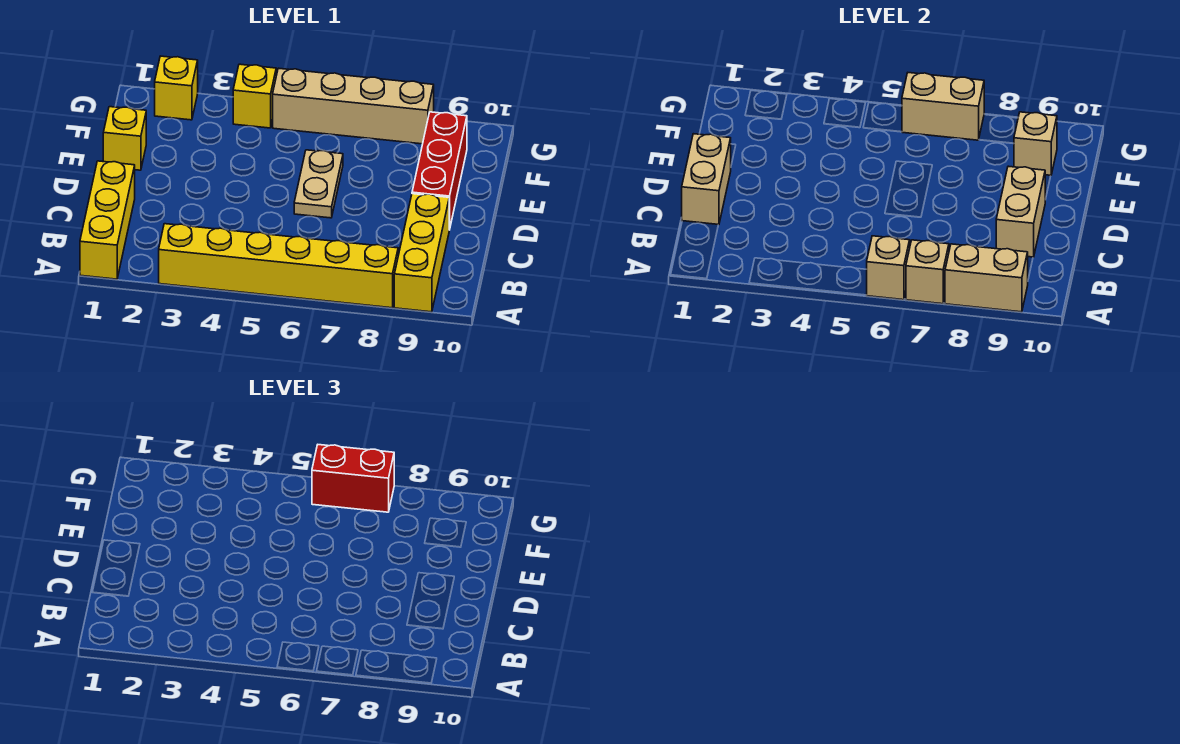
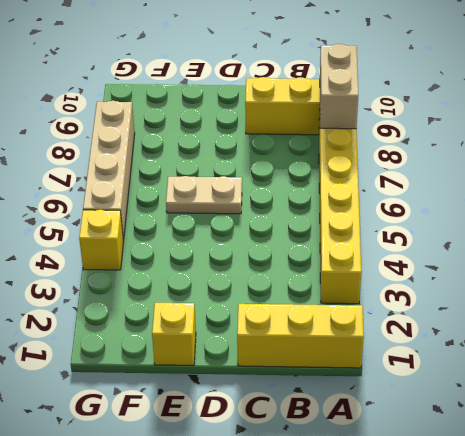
none -> red brick D9:F9 level 1
none -> yellow brick G2 level 1
none -> tan brick A6 level 2

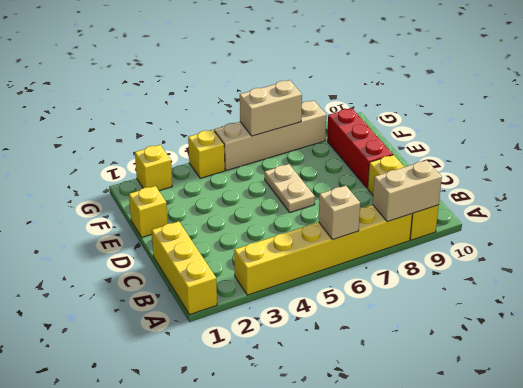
none -> tan brick A7 level 2
none -> tan brick C1:D1 level 2
none -> tan brick C9:D9 level 2

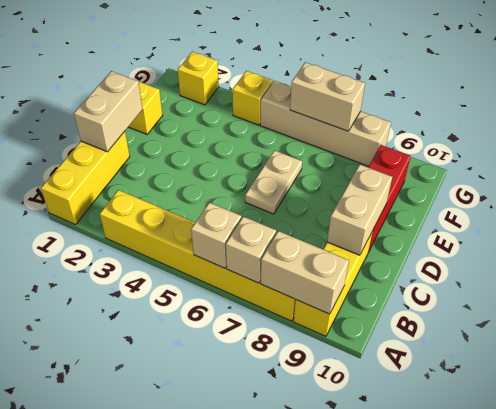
none -> tan brick F9 level 2
none -> red brick G6:G7 level 3

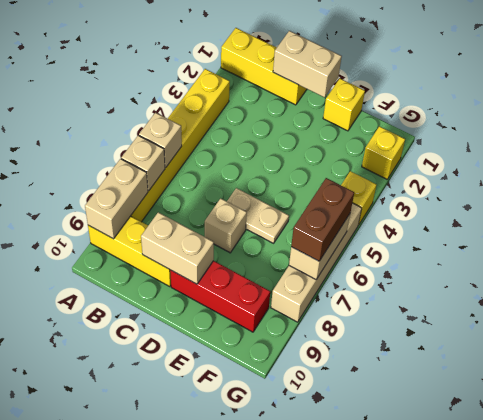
tan brick D7 level 1 -> tan brick F9 level 2
brown brick G6:G7 level 3 -> red brick G6:G7 level 3

